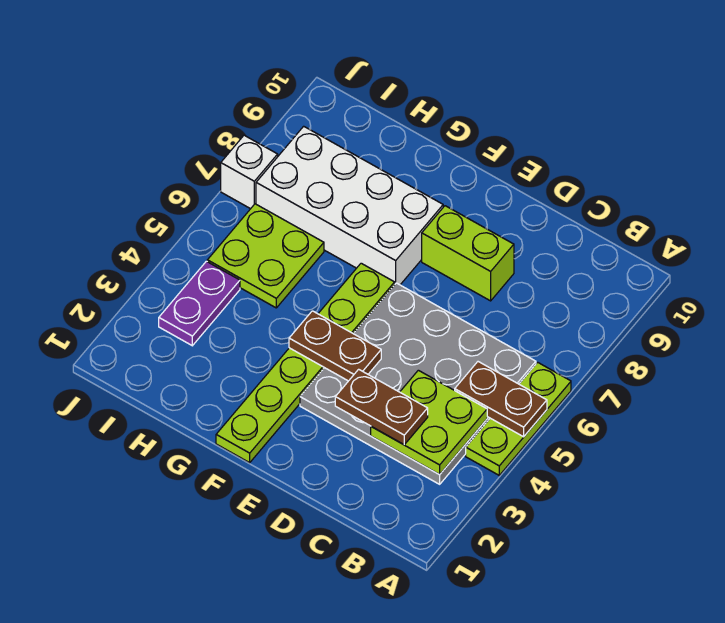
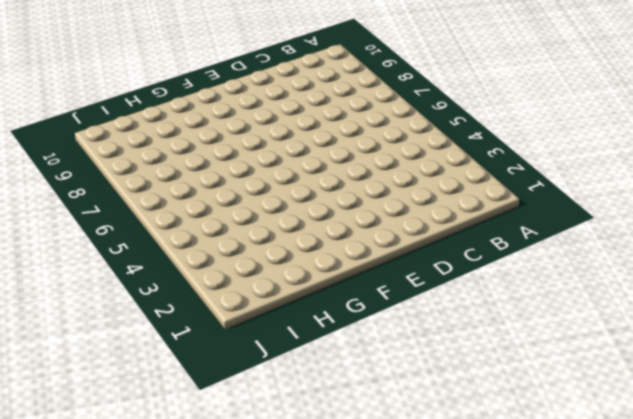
none -> lime plate A4:A6 level 1
none -> grey plate B3:E6 level 1
none -> lime brick D8:E8 level 1

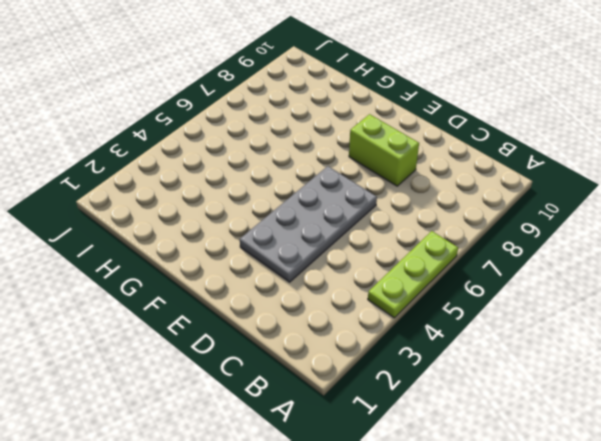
grey plate D3:E6 level 1 -> grey plate B3:E6 level 1
none -> lime plate F1:F6 level 1
none -> white brick F7:I8 level 1
none -> lime plate H5:I6 level 1

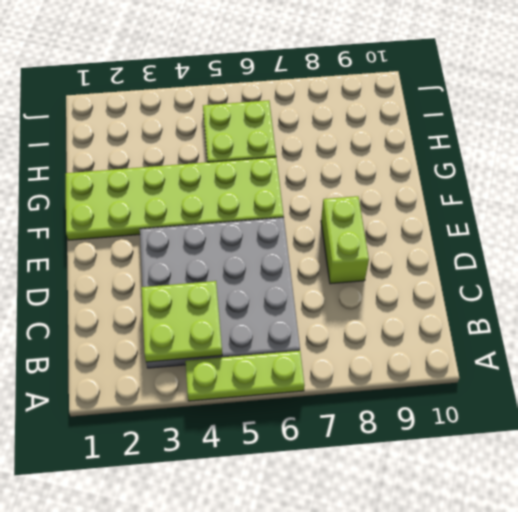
lime plate F1:G6 level 1 -> lime plate F1:F6 level 1
none -> white brick F7:I8 level 1
none -> purple plate I3:I4 level 1
none -> white brick J7 level 1

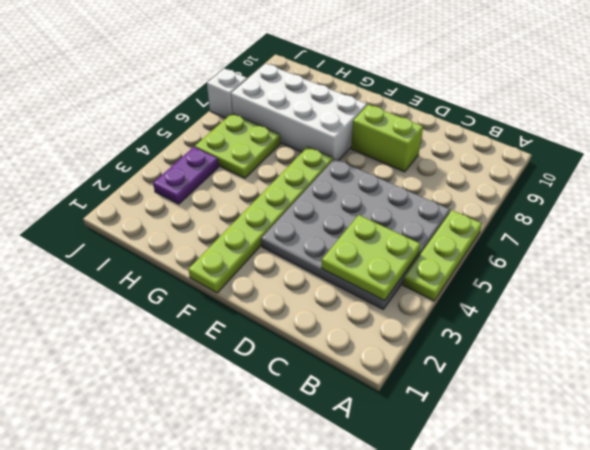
none -> brown plate A5:B5 level 2
none -> brown plate E4:F4 level 2
none -> brown plate C3:D3 level 3

